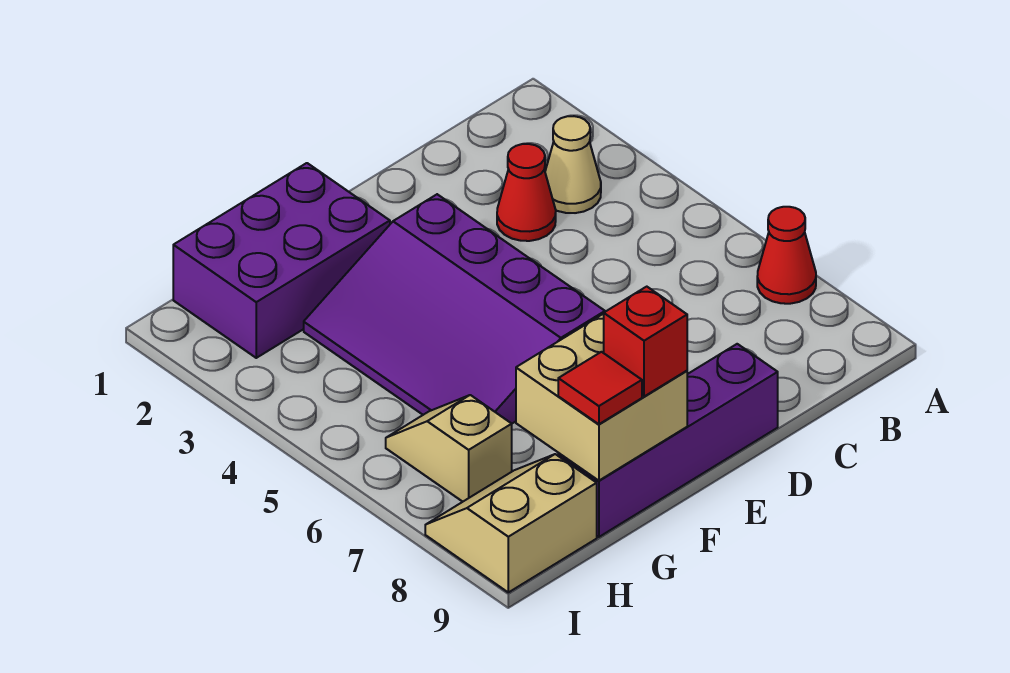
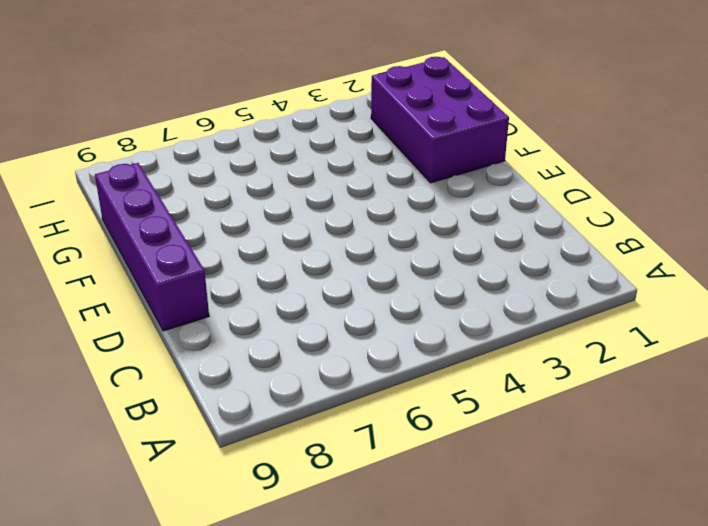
none -> red cone A7 level 1
none -> tan cone B3 level 1

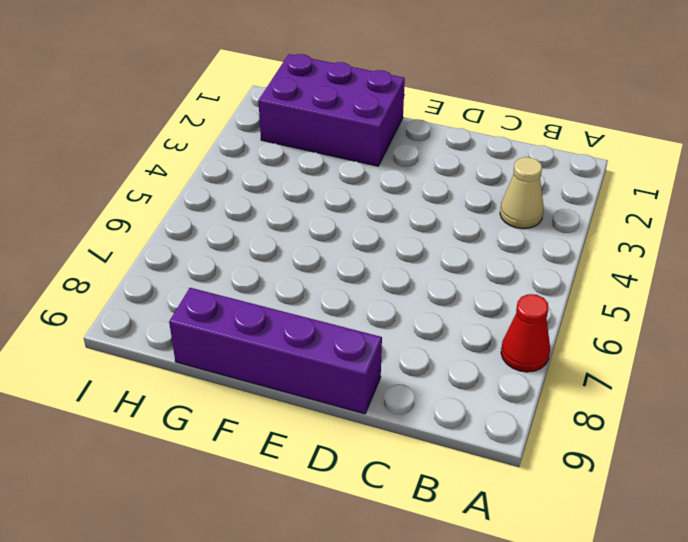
none -> red cone C3 level 1
none -> purple slope E3:G6 level 1 top E

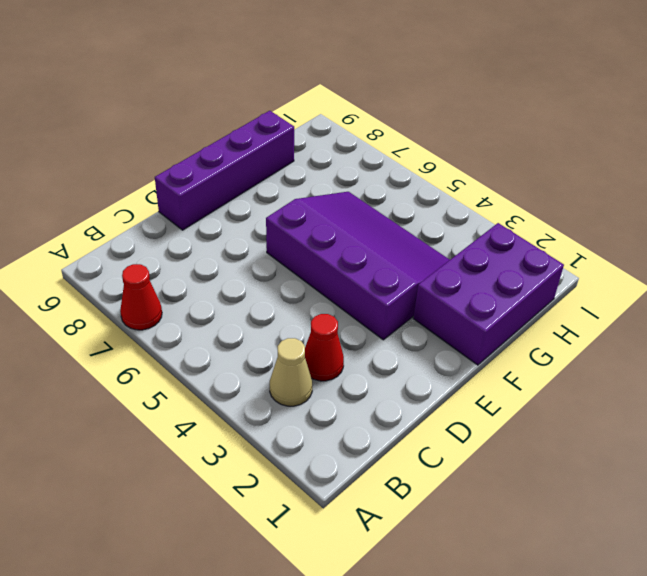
none -> tan slope H6:H7 level 1 top 7
none -> tan slope H8:I9 level 1 top 9

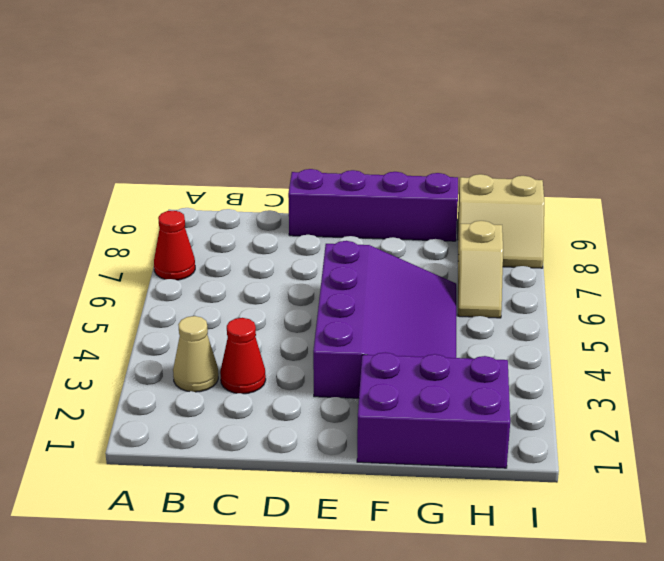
none -> tan brick F8:G9 level 2
none -> red brick F9 level 3

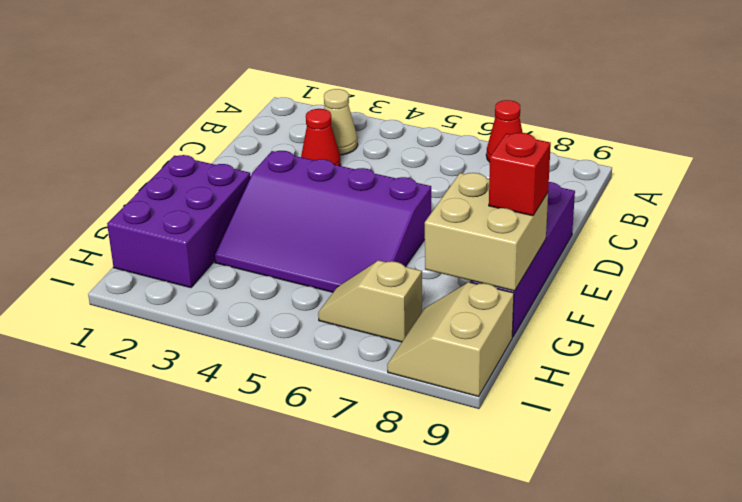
none -> red tile G9 level 3

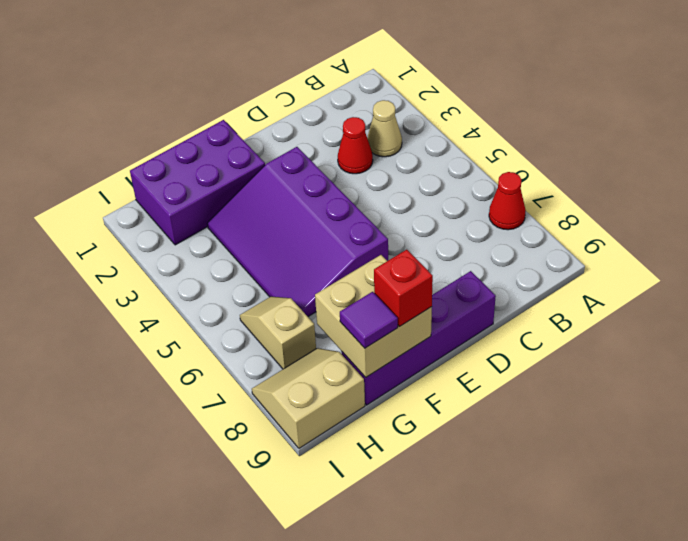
purple tile G9 level 3 -> red tile G9 level 3

